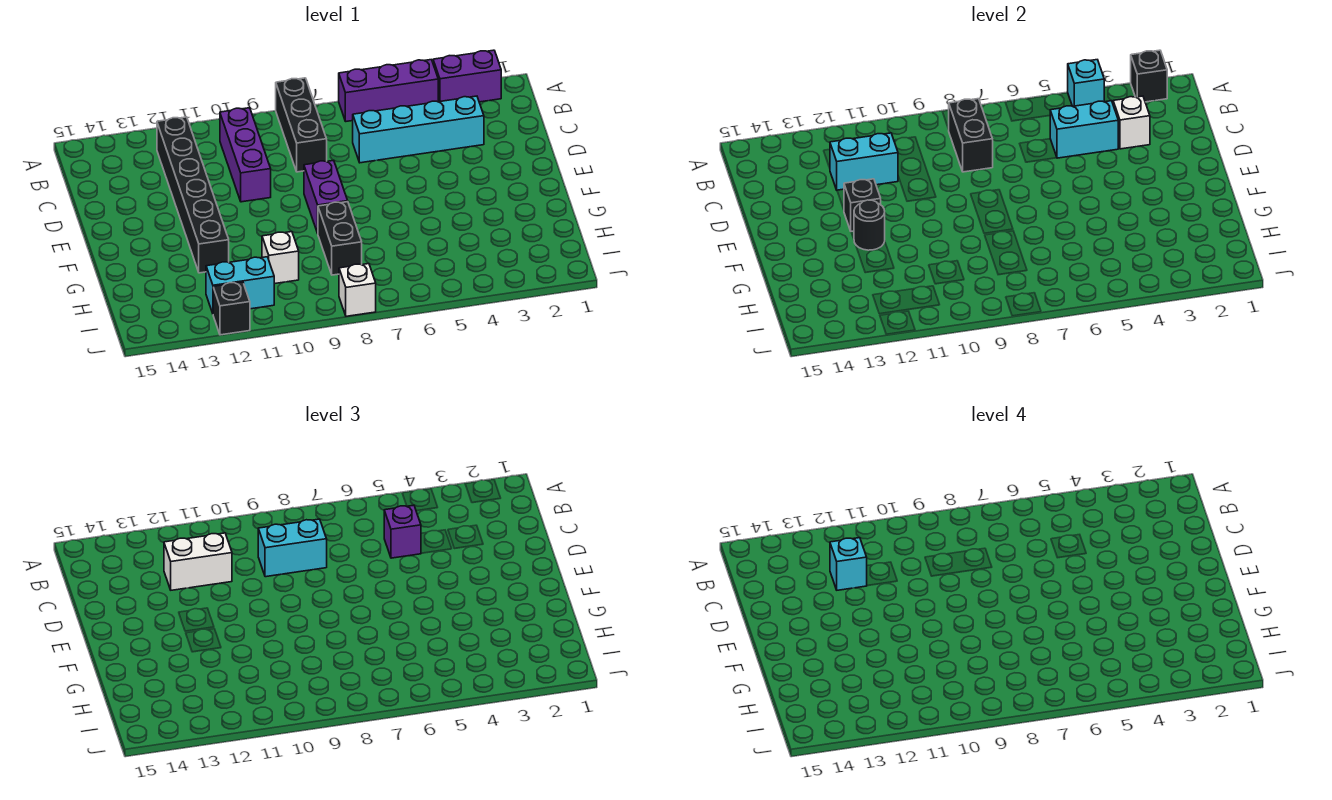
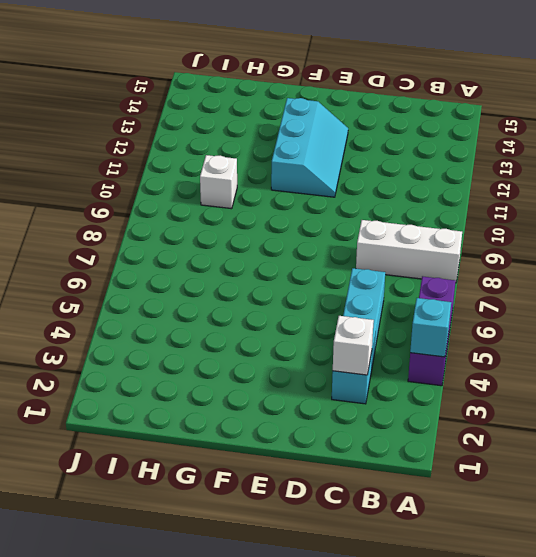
white brick A8:C8 level 1 -> black brick A8:C8 level 1
cyan slope E11:F13 level 1 top F -> black brick B12:G12 level 1
none -> purple brick A2:A3 level 1
none -> purple brick B10:D10 level 1
none -> purple brick E8:F8 level 1

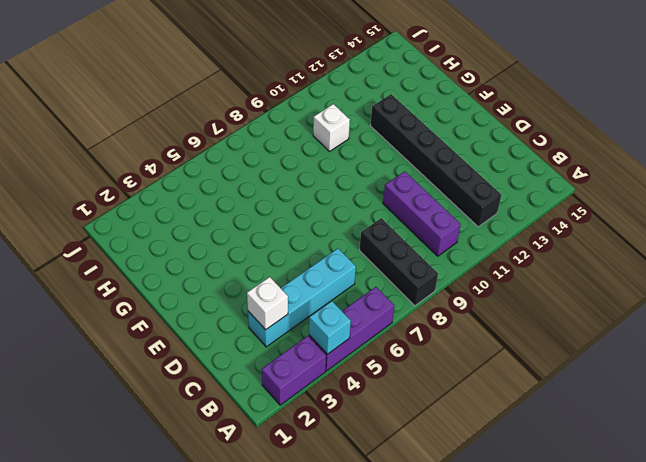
none -> purple brick E8:F8 level 1
none -> black brick G8:H8 level 1
none -> cyan brick I11:I12 level 1

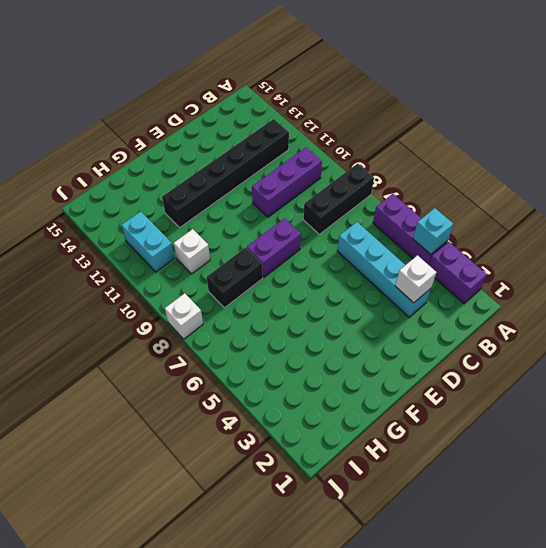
none -> black brick J12 level 1
none -> black brick A2 level 2
none -> black brick B8:C8 level 2

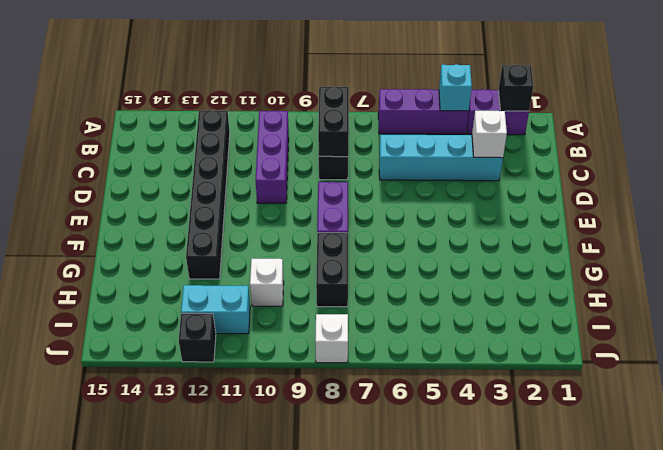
none -> cyan brick C4:C5 level 2
none -> cyan brick C11:C12 level 2
none -> black brick E12 level 2

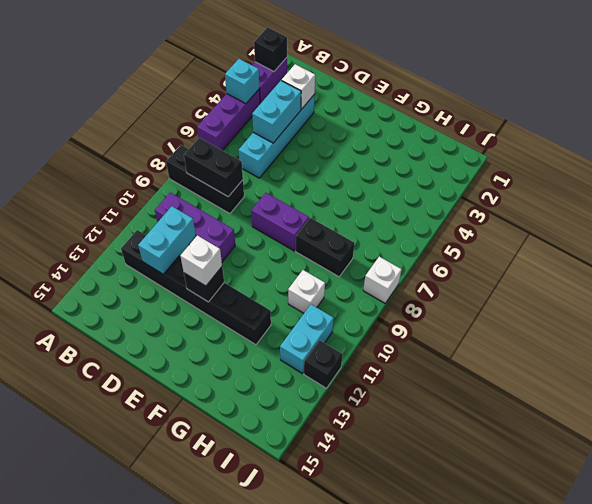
white brick E12 level 3 -> none
none -> black round brick F12 level 2
none -> purple brick C5 level 3
none -> cyan brick C8:C9 level 3

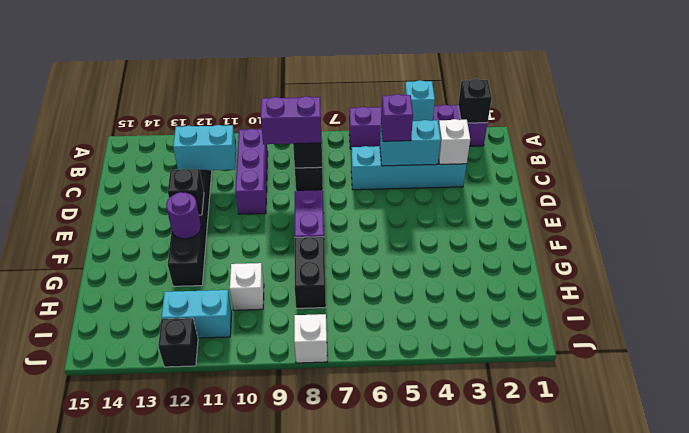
purple brick C8:C9 level 3 -> cyan brick C8:C9 level 3
purple round brick F12 level 2 -> black round brick F12 level 2
none -> white brick C11:C12 level 3
none -> cyan brick C12 level 4

